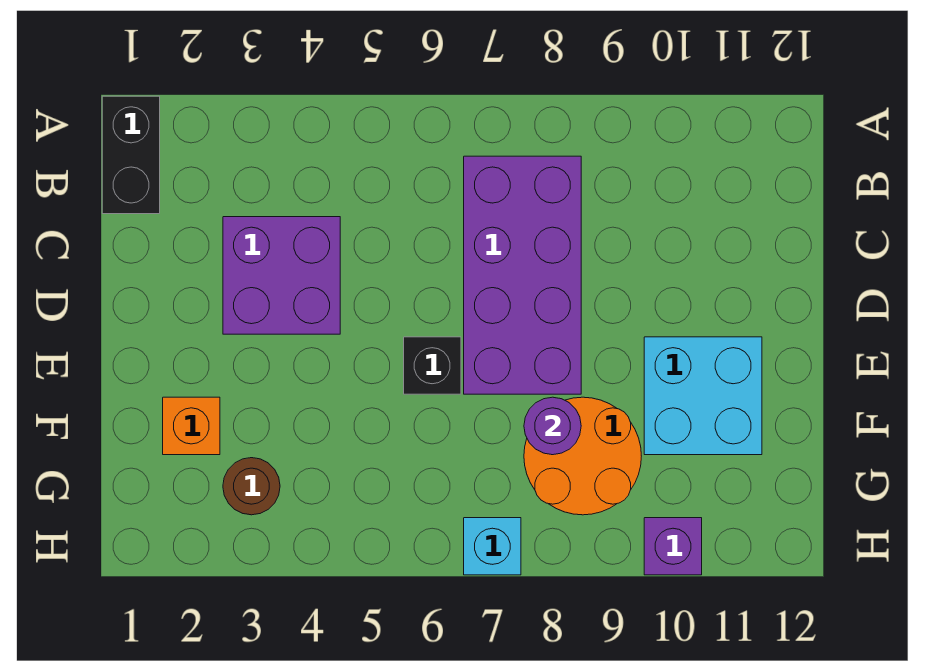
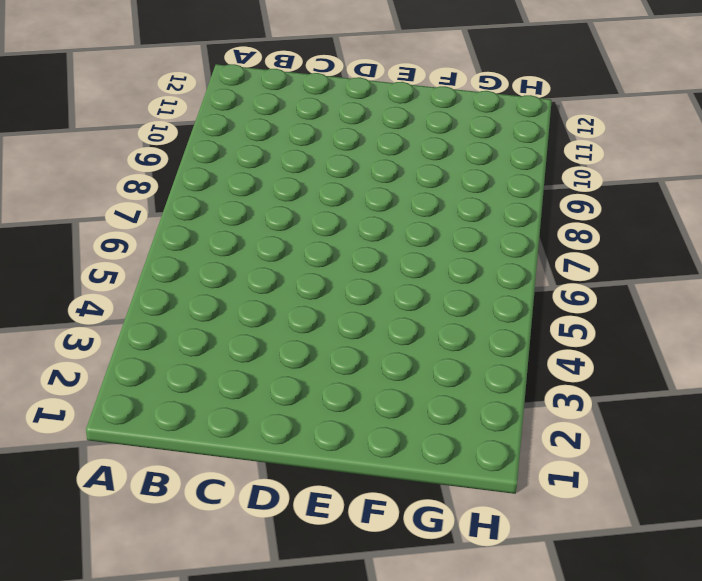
none -> black brick A1:B1 level 1
none -> purple brick B7:E8 level 1

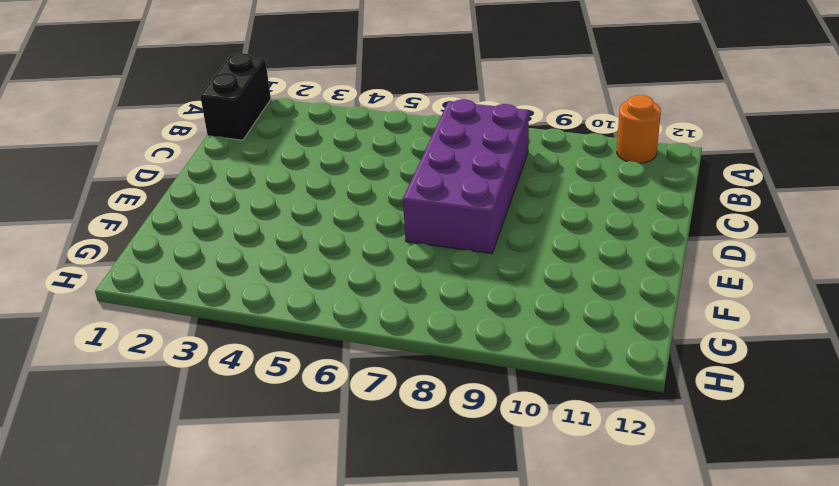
orange round brick A11 level 1 -> none
none -> purple brick C3:D4 level 1
none -> black brick E6 level 1

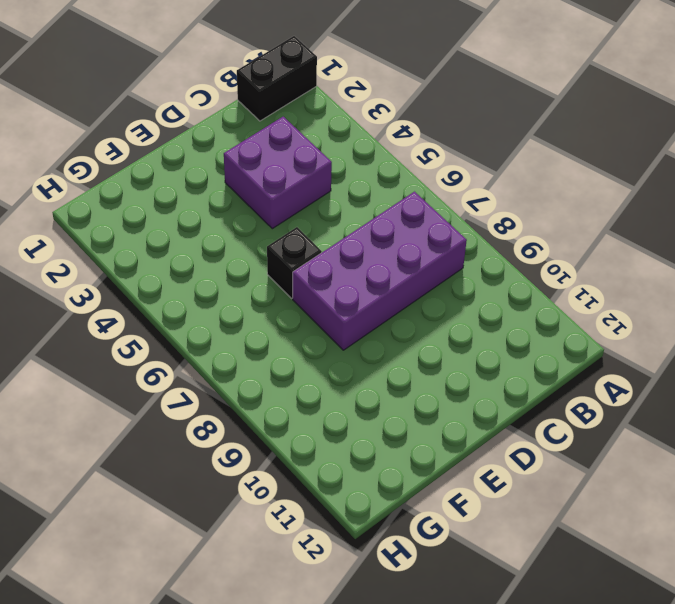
none -> cyan brick E10:F11 level 1
none -> orange brick F2 level 1

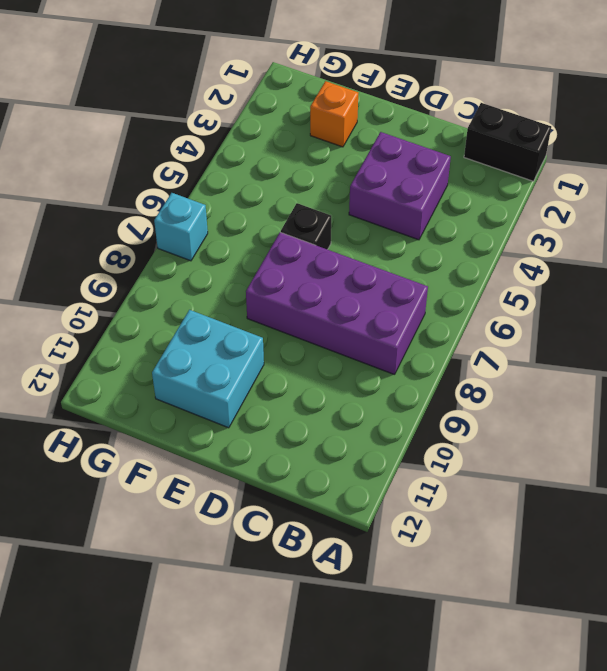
none -> orange round brick F8:G9 level 1
none -> brown round brick G3 level 1

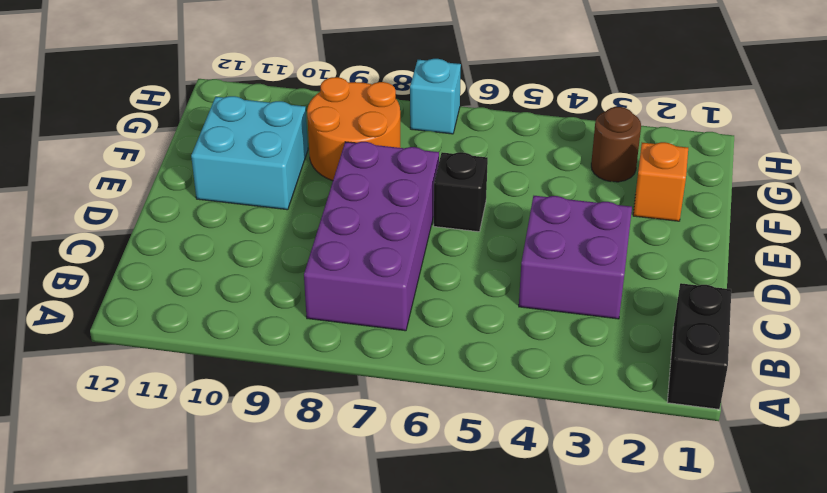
none -> purple brick H10 level 1
none -> purple round brick F8 level 2

